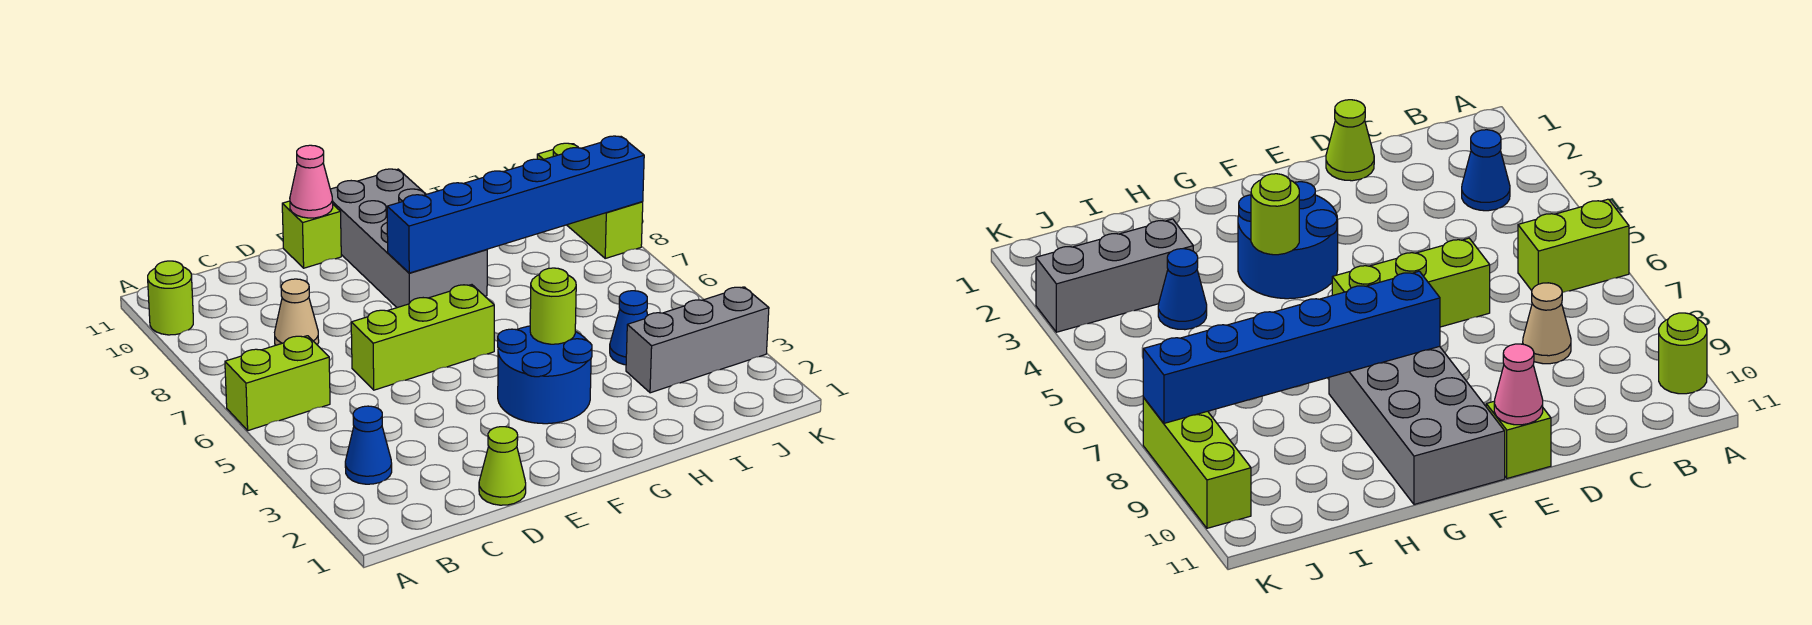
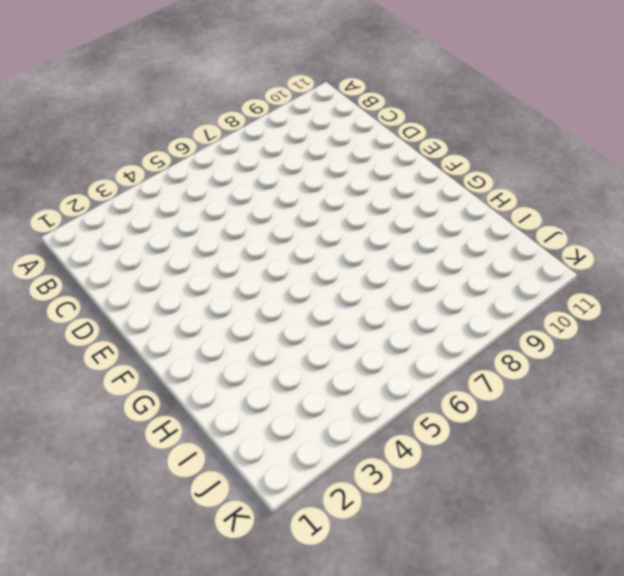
none -> lime brick A6:B6 level 1
none -> lime round brick A10 level 1
none -> blue cone B3 level 1

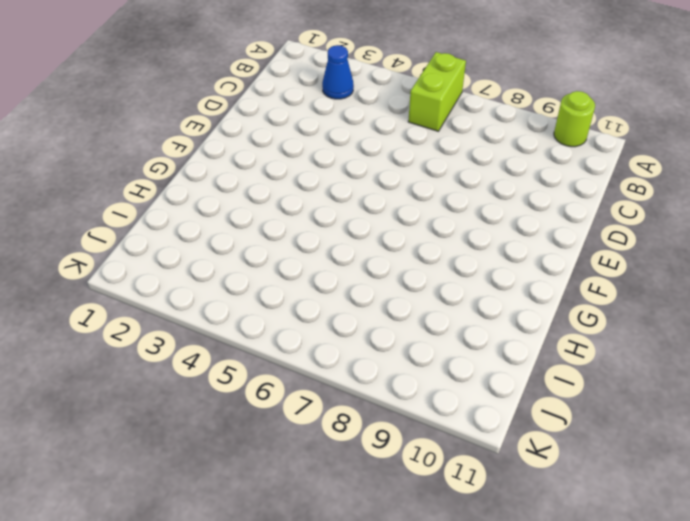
none -> tan cone C8 level 1
none -> lime cone D1 level 1
none -> lime brick D6:F6 level 1

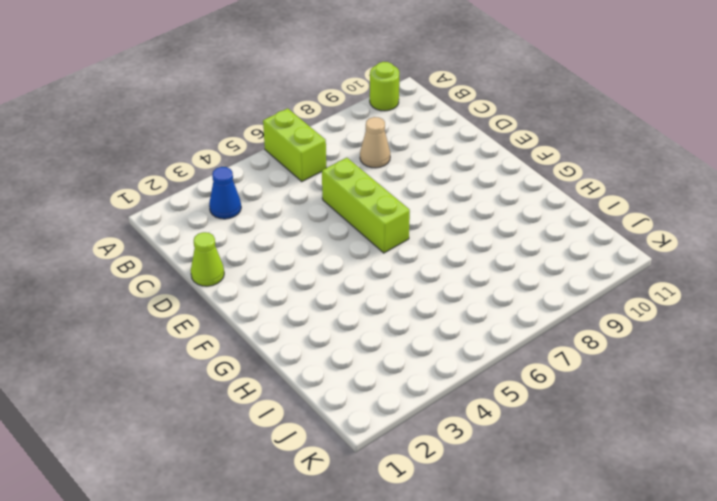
none -> lime brick E11 level 1
none -> blue round brick F3:G4 level 1
none -> grey brick F8:G11 level 1

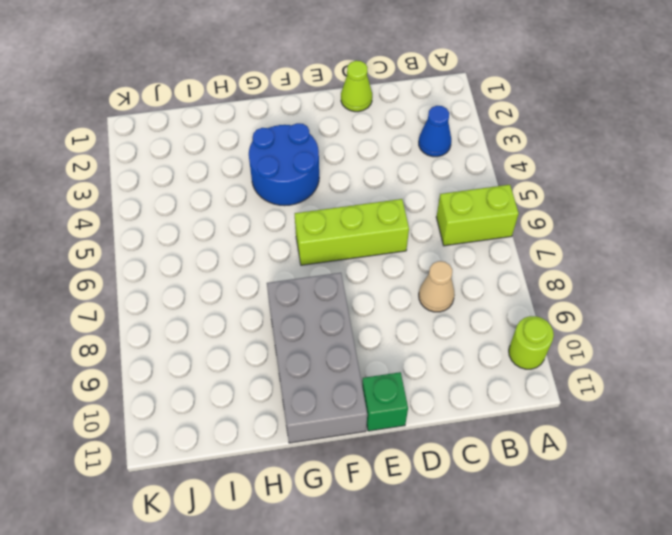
green brick E11 level 1 -> lime brick E11 level 1
none -> grey brick I3:K3 level 1
none -> blue cone I4 level 1
none -> lime brick K8:K10 level 1

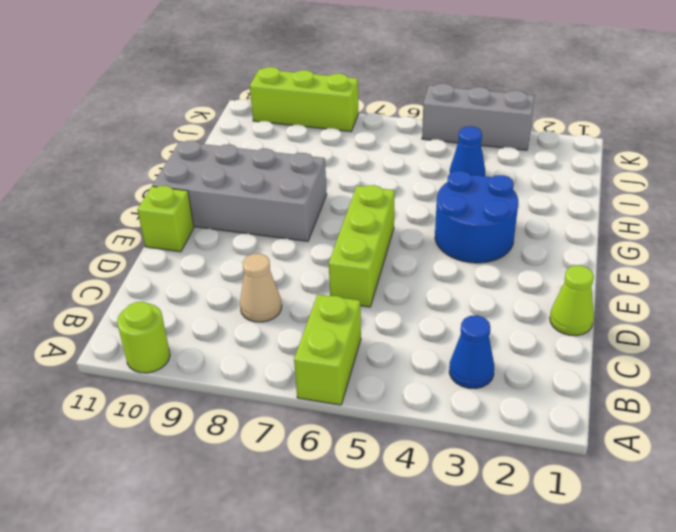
grey brick K3:K5 level 1 -> grey brick I3:K3 level 1
none -> pink cone E11 level 2
none -> blue brick F8:K8 level 2
none -> lime round brick G4 level 2

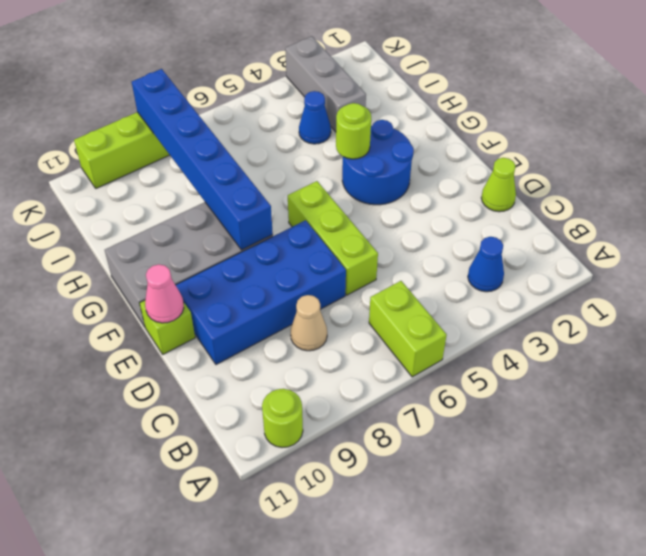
blue brick D7:E10 level 1 -> none

